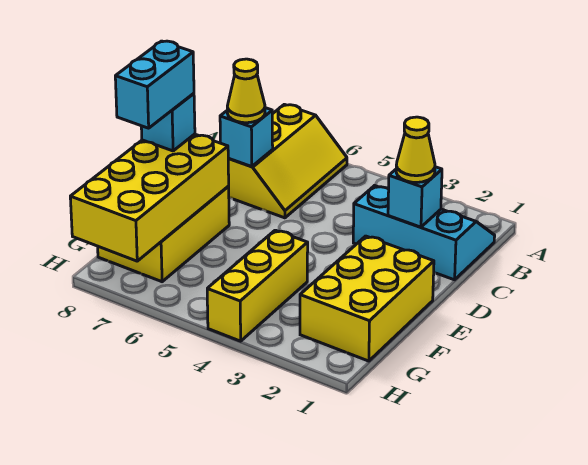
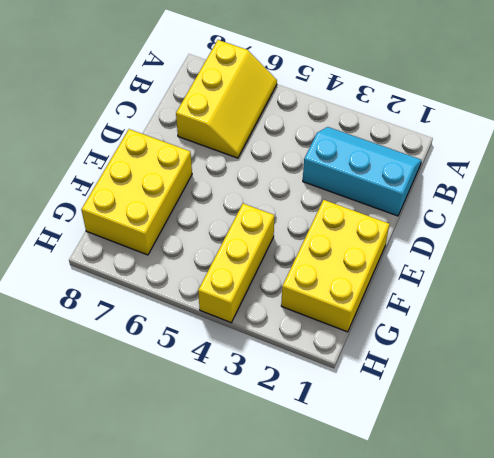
none -> cyan brick C2 level 2
none -> cyan brick C7 level 2
none -> yellow brick E7:H8 level 2

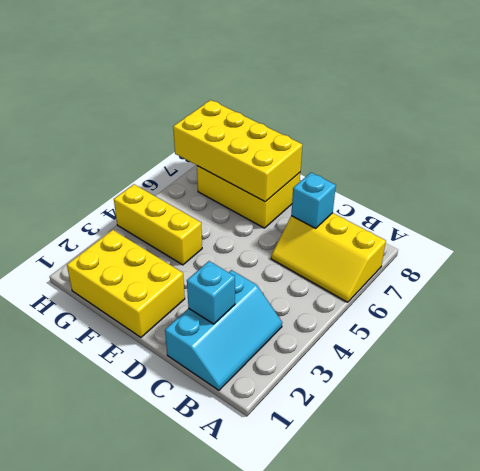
none -> yellow cone C2 level 3
none -> yellow cone C7 level 3
none -> cyan brick E8 level 3

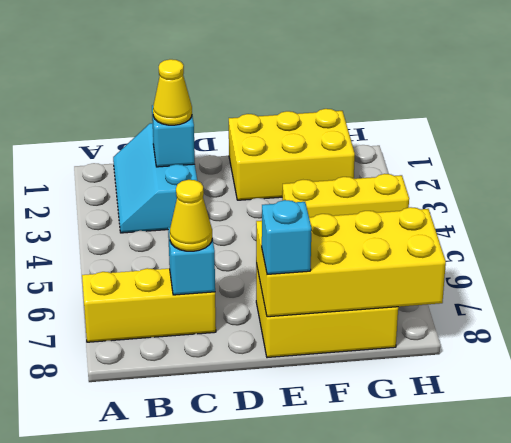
none -> cyan brick E8:F8 level 4

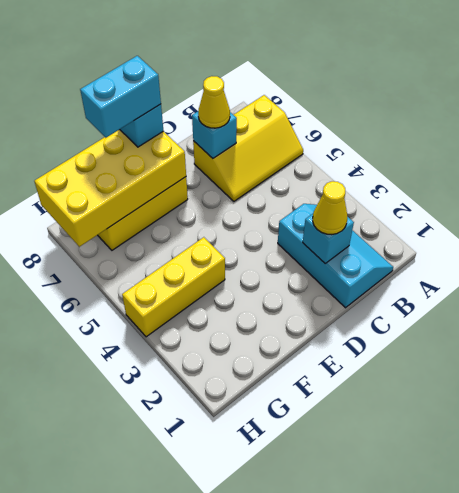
none -> yellow brick E1:G2 level 1

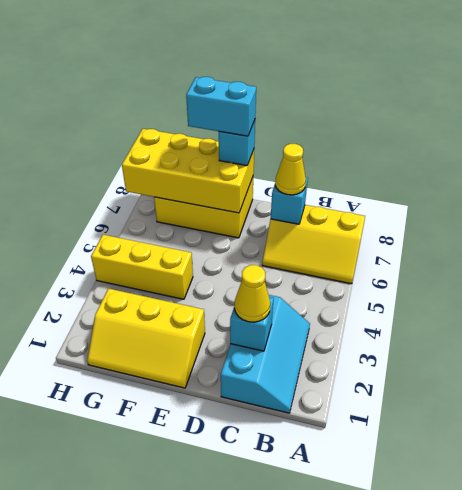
yellow slope E1:G2 level 1 top 2 -> yellow brick E1:G2 level 1

